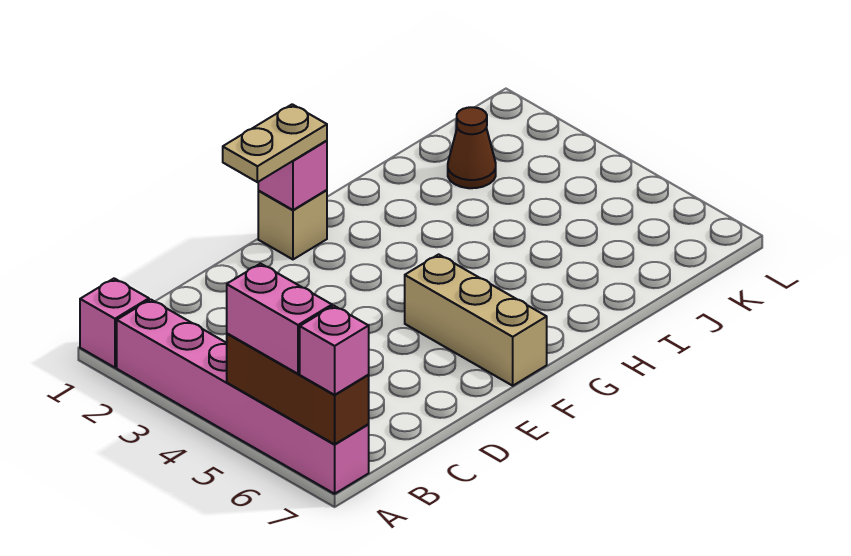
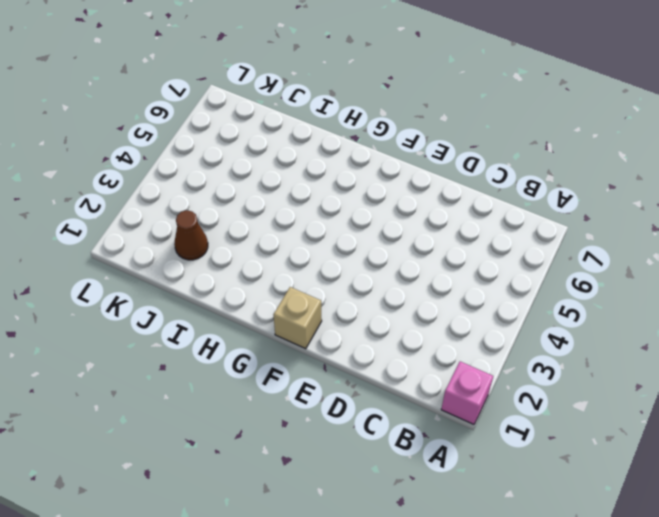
none -> pink brick A2:A7 level 1
none -> tan brick F5:F7 level 1

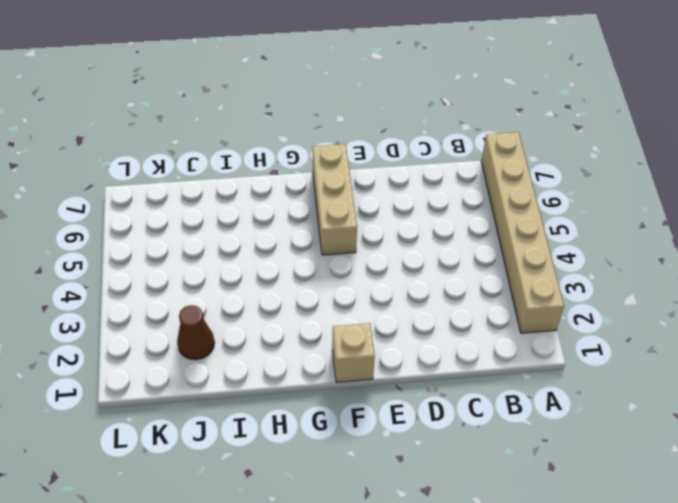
tan brick A2:A7 level 1 -> pink brick A2:A7 level 1
none -> pink brick A1 level 1
none -> brown brick A5:A7 level 2

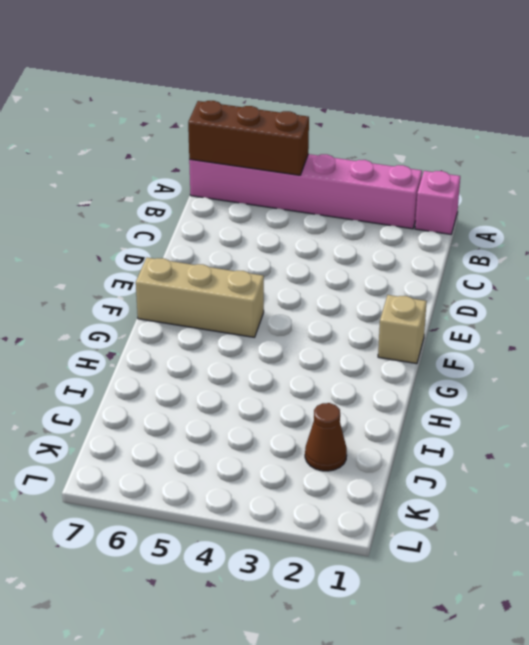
none -> pink brick F1 level 2
none -> pink brick A5:A6 level 3

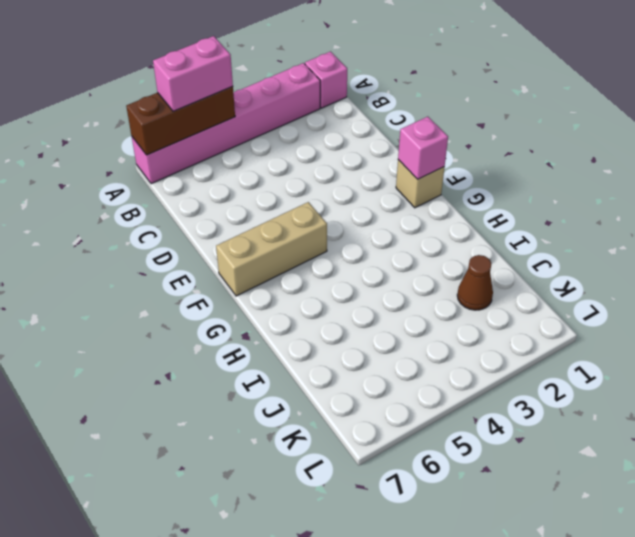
none -> pink brick A7 level 3
none -> tan plate E1:F1 level 3

